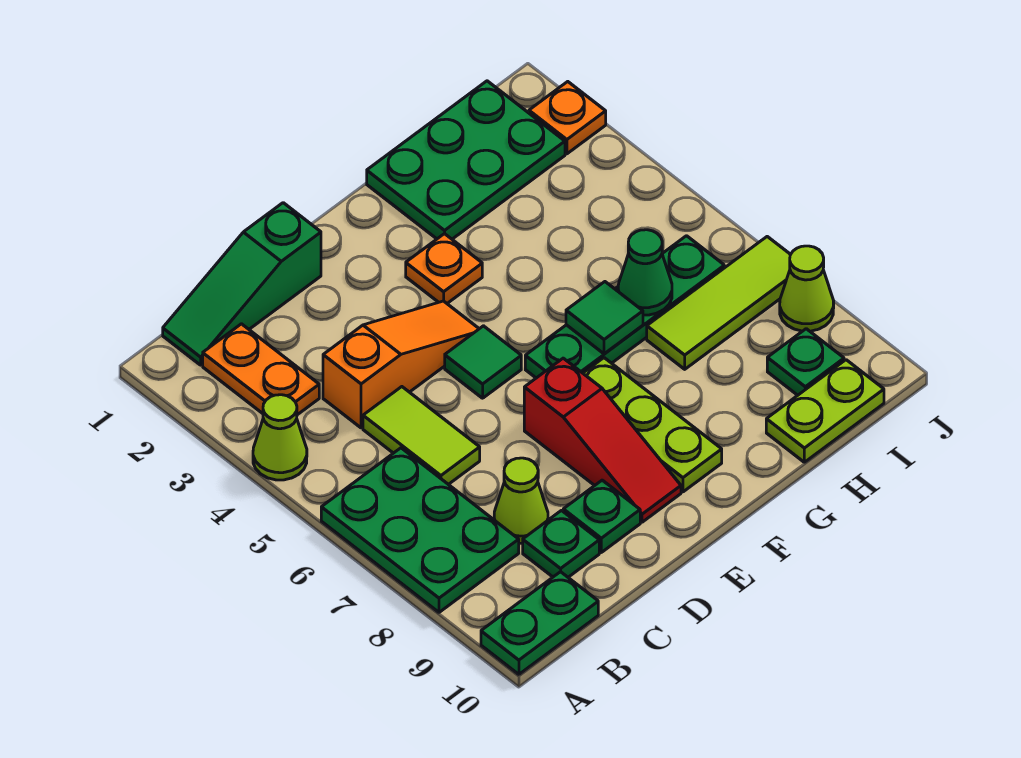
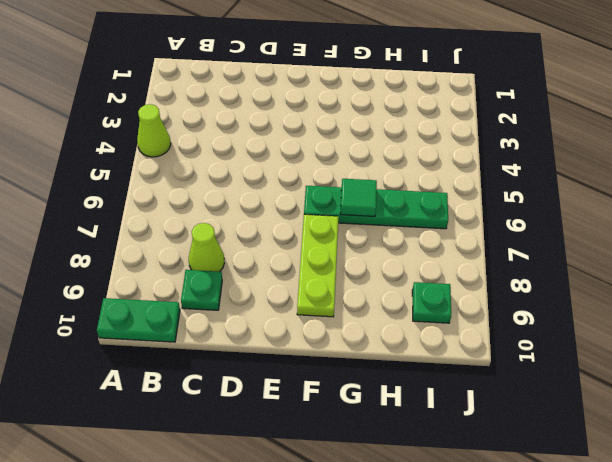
none -> green plate A6:B8 level 1
none -> green slope B1:D1 level 1 top D
none -> orange plate B2:B3 level 1

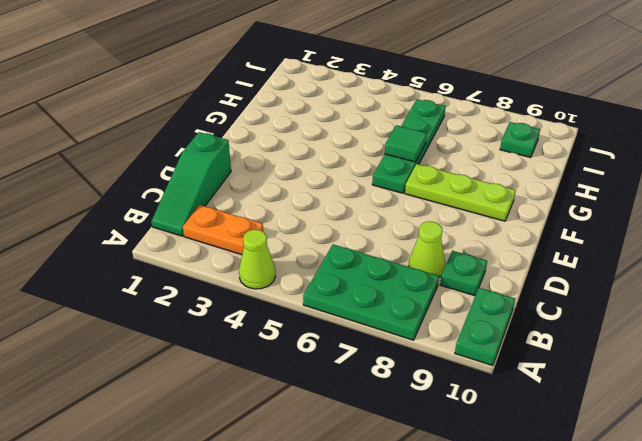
none -> orange slope C4:E4 level 1 top C
none -> lime tile C5:C6 level 1
none -> green plate D9 level 1

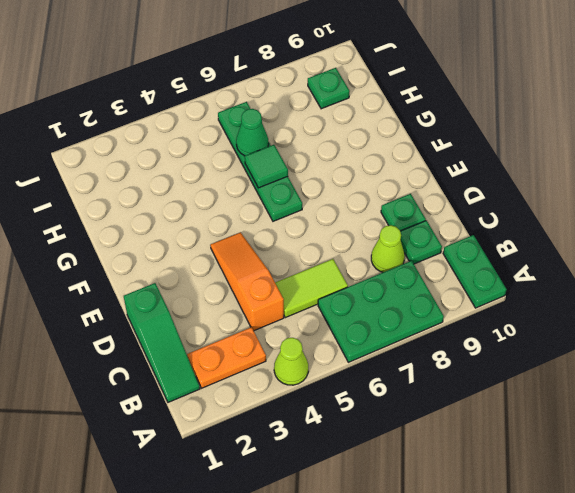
none -> green tile E5 level 1
none -> red slope E7:E9 level 1 top 7
none -> orange plate F3 level 1

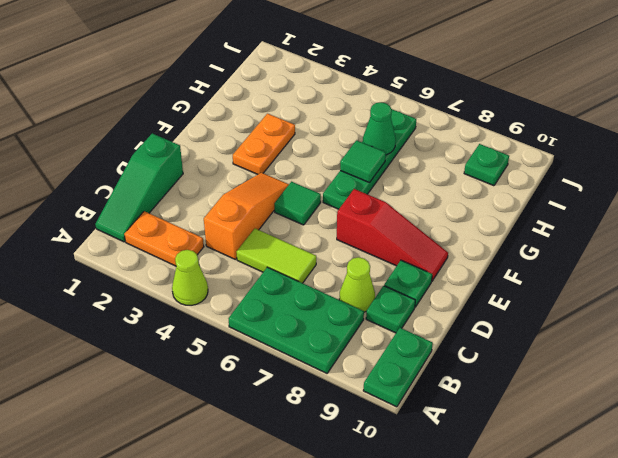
orange plate F3:G3 level 1 -> orange plate F3 level 1
none -> lime plate F7:F9 level 1
none -> green plate G1:I2 level 1
none -> lime tile H7:J7 level 1

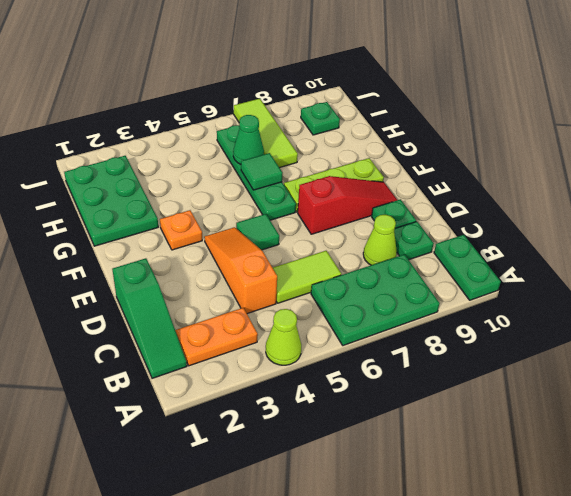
none -> lime plate H10:I10 level 1
none -> orange plate J2 level 1
none -> lime cone J8 level 1

